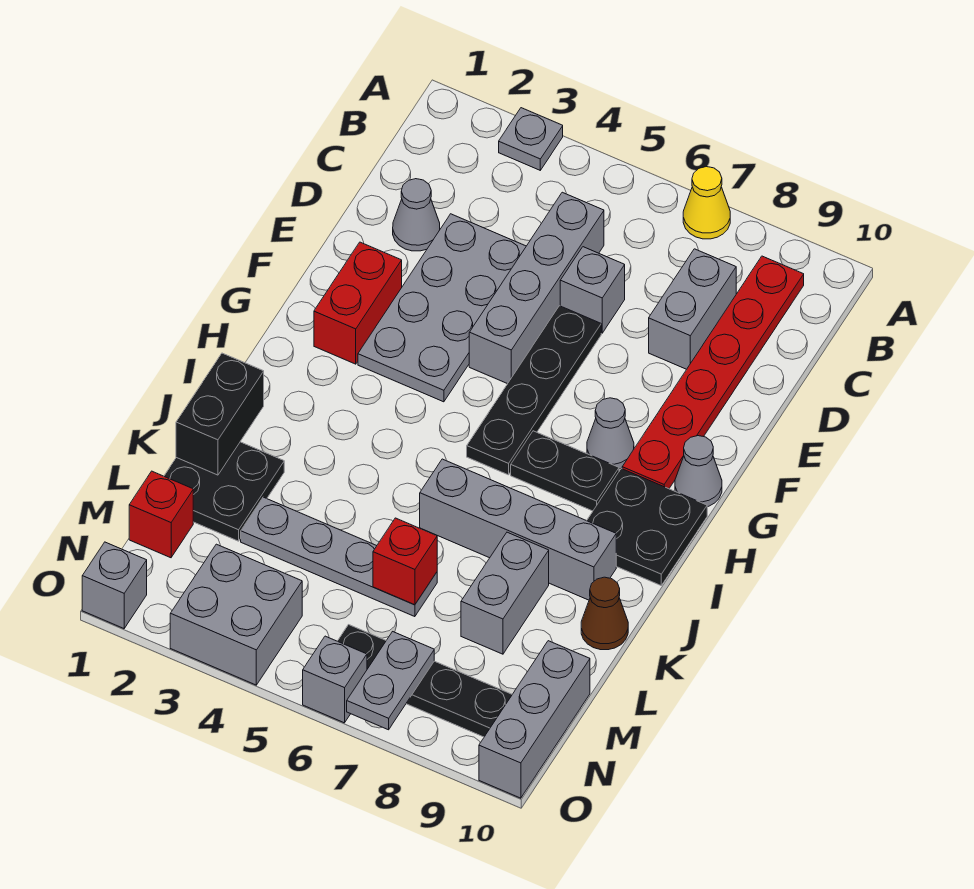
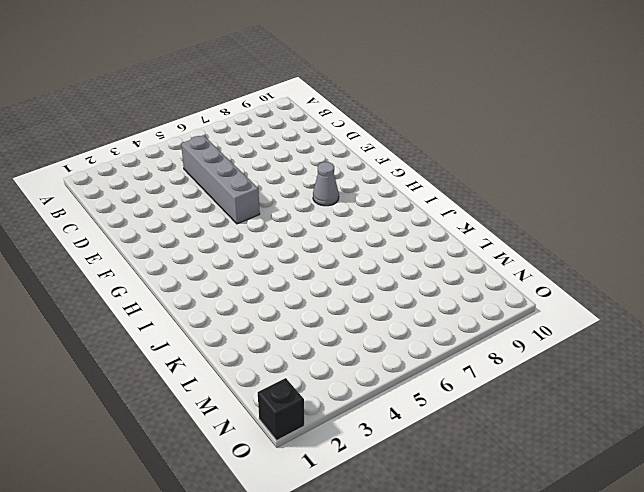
black brick O1 level 1 -> grey brick O1 level 1
none -> grey plate A3 level 1
none -> yellow cone A7 level 1
none -> red plate B9:G9 level 1

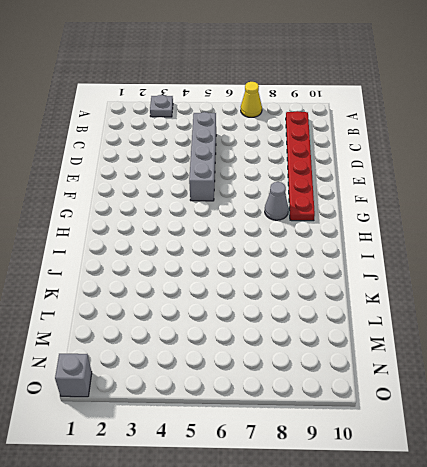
none -> grey brick C8:D8 level 1
none -> grey cone D2 level 1
none -> grey plate D3:G4 level 1

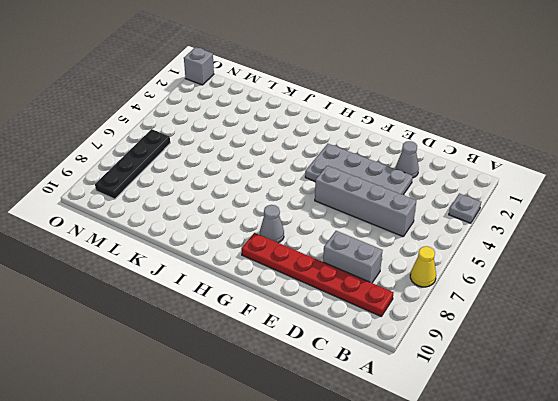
none -> grey brick D6 level 1
none -> black plate E6:H6 level 1
none -> red brick F2:G2 level 1

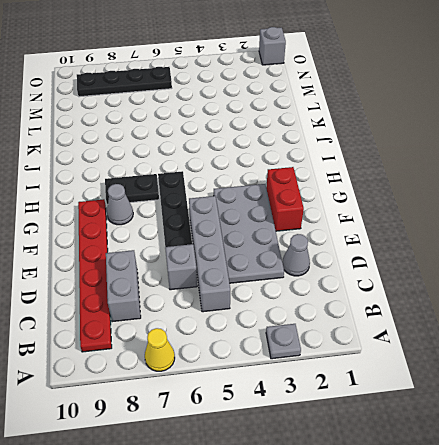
none -> grey cone G10 level 1
none -> black plate H9:I10 level 1
none -> grey brick J6:J9 level 1

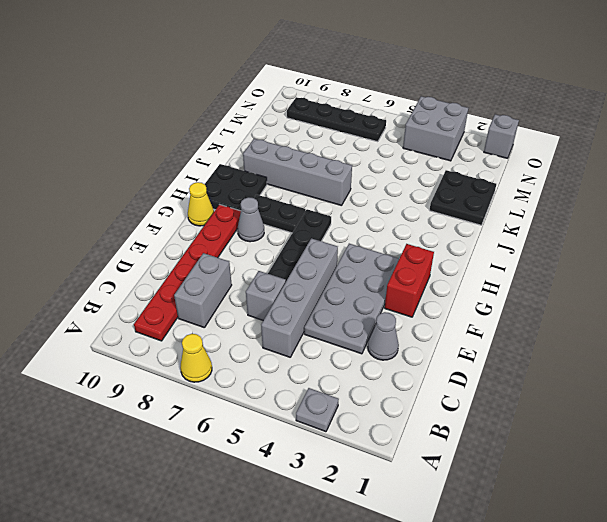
yellow cone G10 level 1 -> grey cone G10 level 1
none -> grey brick K8:L8 level 1
none -> brown cone K10 level 1
none -> grey plate L3:L6 level 1

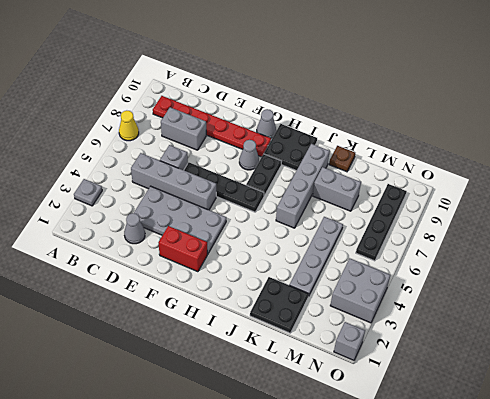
brown plate K10 level 1 -> brown cone K10 level 1
none -> red brick M1 level 1
none -> grey brick M10:O10 level 1
none -> grey brick O6 level 1

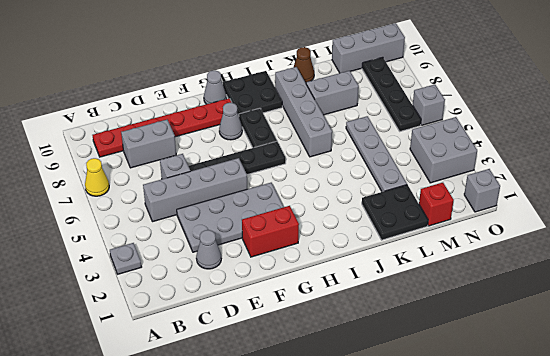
none -> black brick J1:K1 level 2
none -> red brick L6 level 2
none -> grey plate N7:O7 level 2

